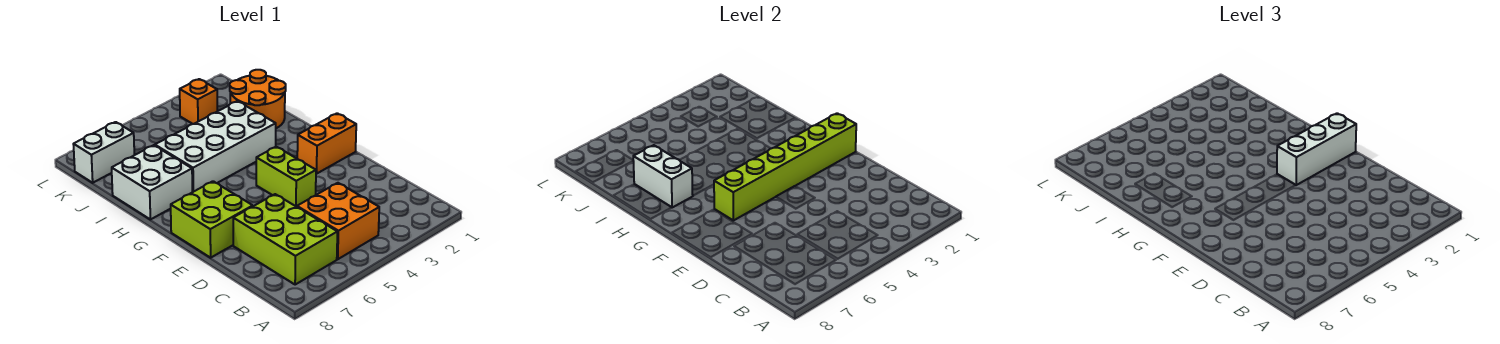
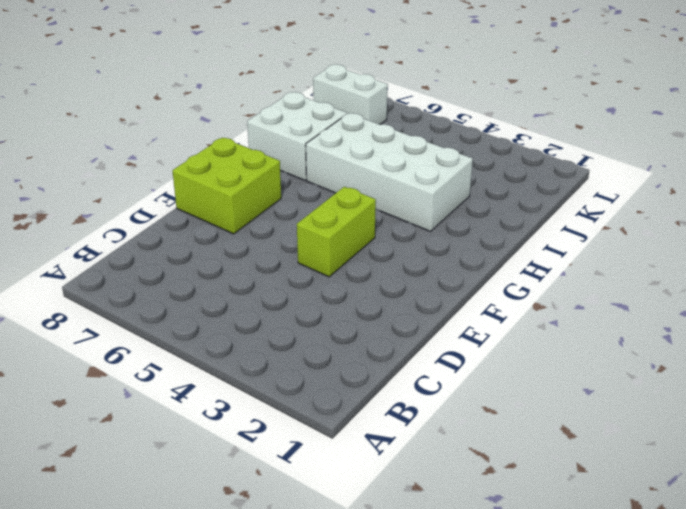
none -> orange brick B4:C5 level 1
none -> lime brick B6:D7 level 1
none -> orange brick F1:F2 level 1

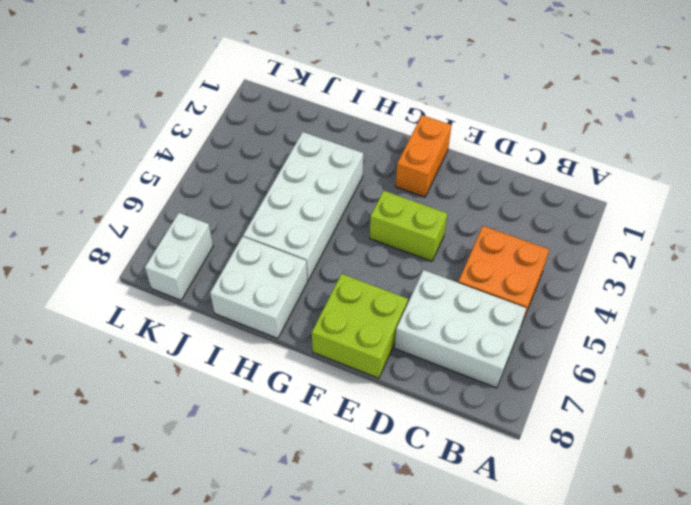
white brick B6:D7 level 1 -> lime brick B6:D7 level 1
none -> orange round brick I1:J2 level 1
none -> orange brick K3 level 1
none -> lime brick F1:F6 level 2

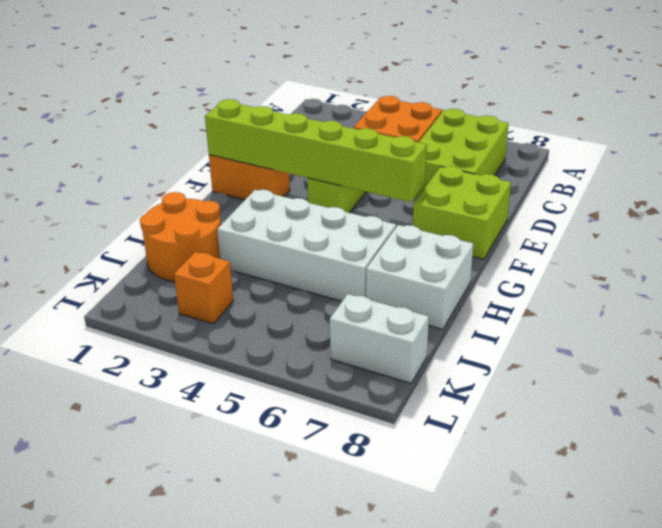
none -> white brick H7:I7 level 2
none -> white brick F1:F3 level 3

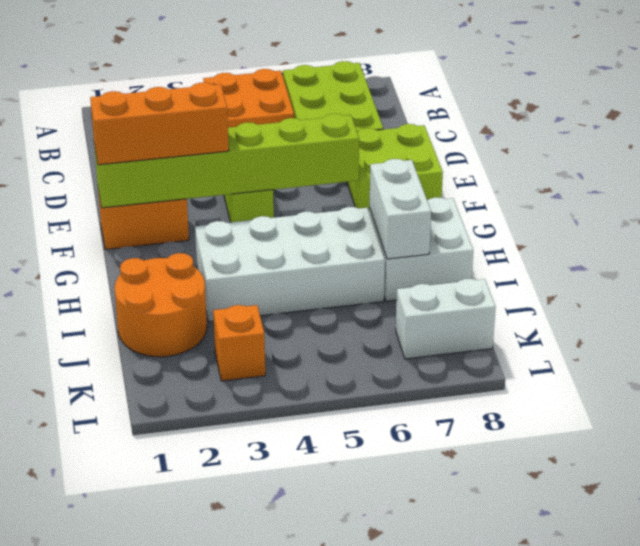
orange brick F1:F3 level 3 -> white brick F1:F3 level 3

